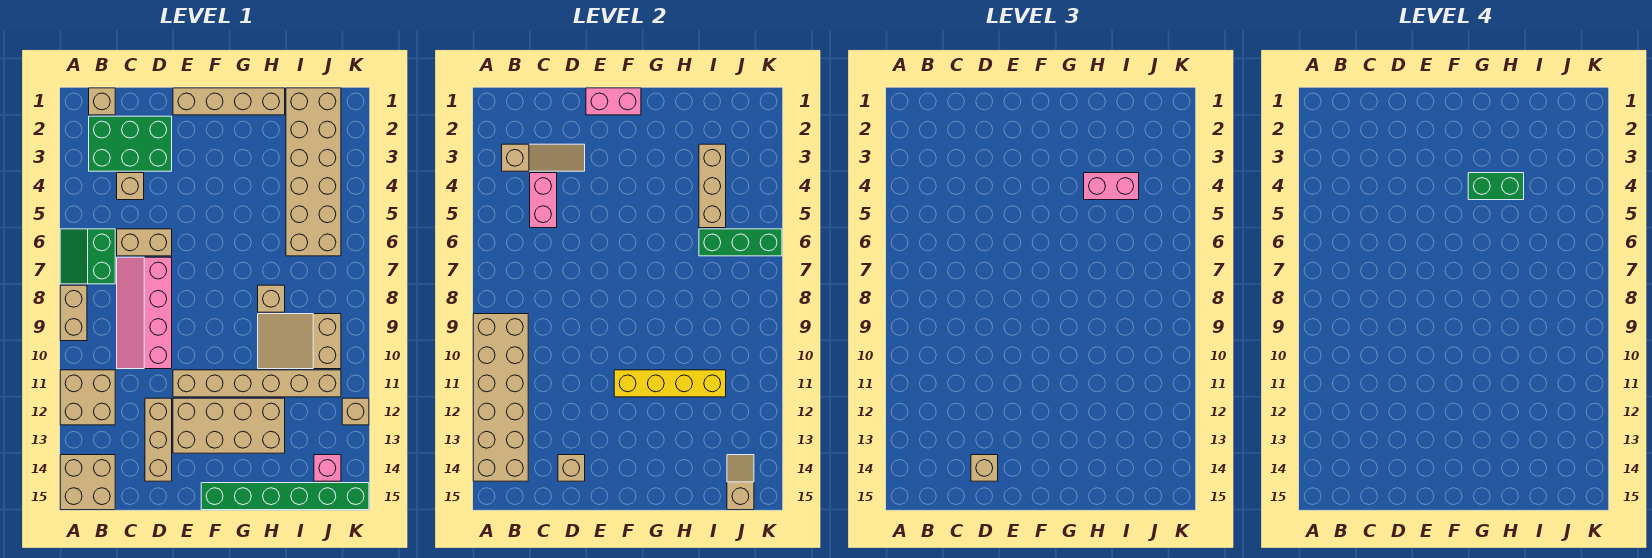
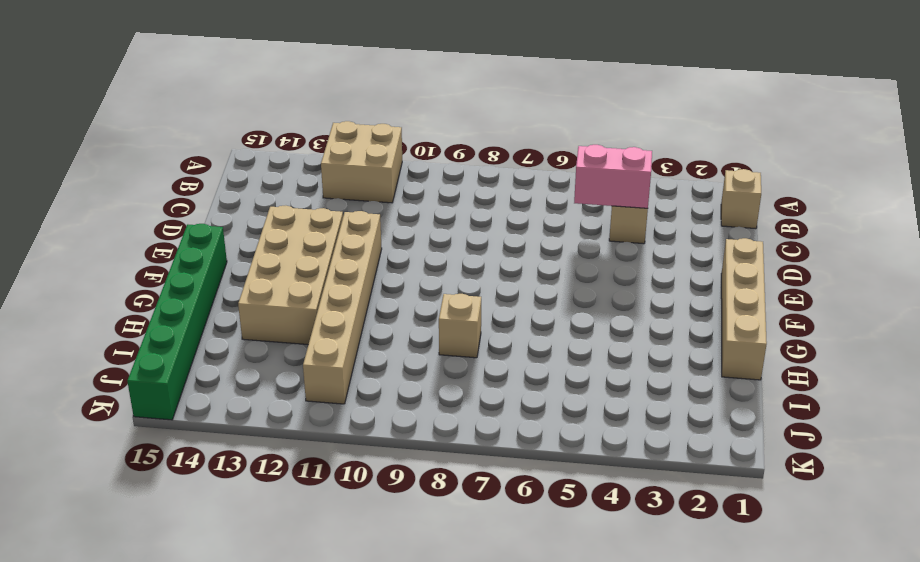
none -> green slope A6:B7 level 1 top B
none -> tan brick A8:A9 level 1
none -> tan brick A14:B15 level 1
none -> green brick B2:D3 level 1

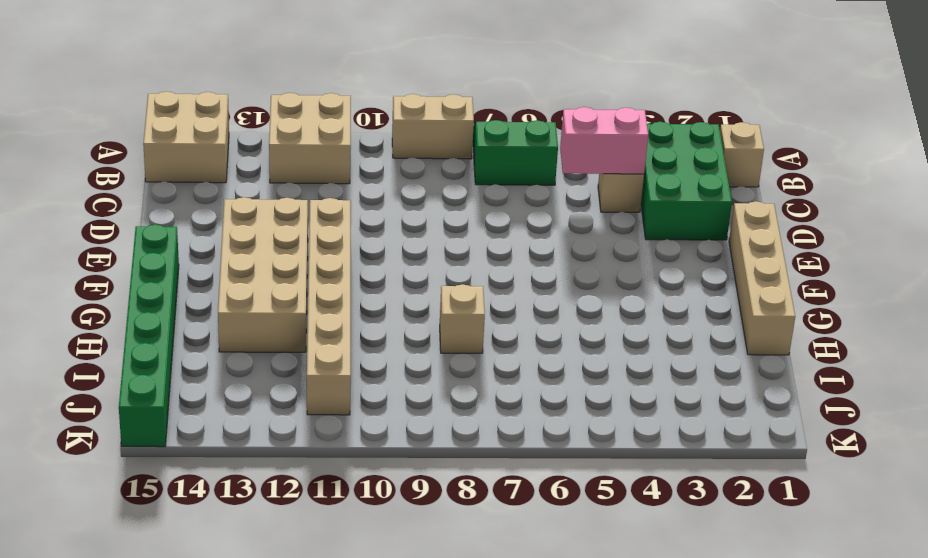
none -> tan brick C6:D6 level 1
none -> pink slope C7:D10 level 1 top D
none -> tan brick D12:D14 level 1
none -> tan slope H9:J10 level 1 top J

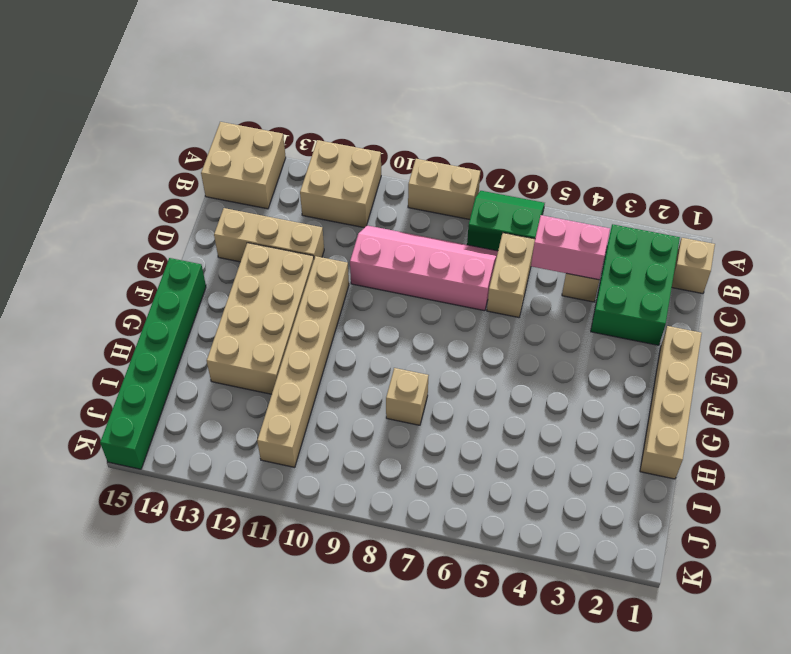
none -> tan slope H9:J10 level 1 top J
none -> tan brick I1:J6 level 1
none -> pink brick J14 level 1
none -> tan brick K12 level 1

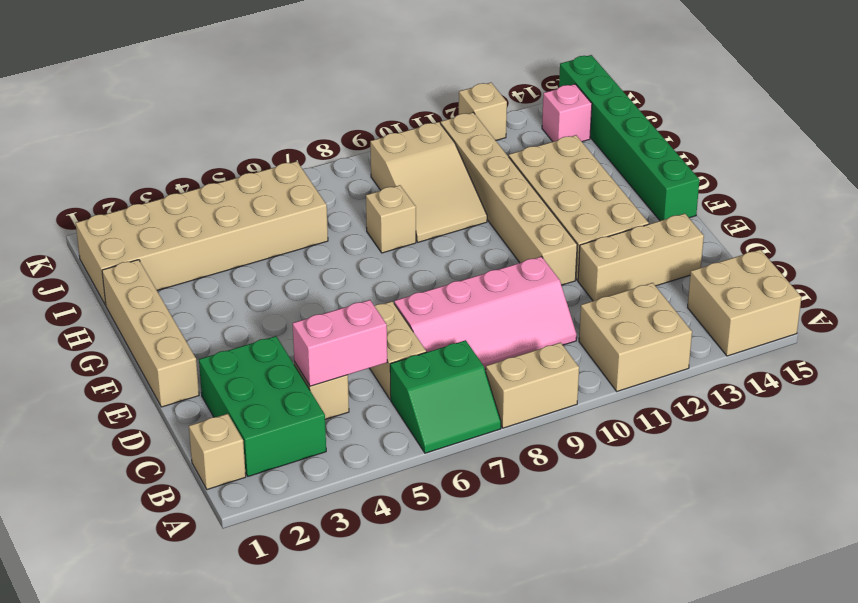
none -> tan brick A9:B14 level 2
none -> tan slope B3:D3 level 2 top B
none -> tan brick D14 level 2
none -> pink brick E1:F1 level 2

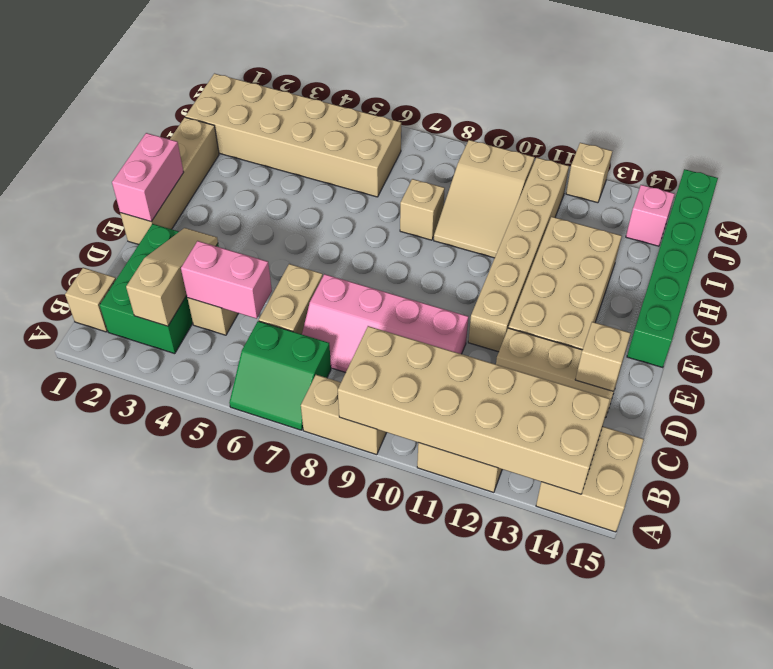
none -> yellow brick F11:I11 level 2
none -> tan brick I3:I5 level 2
none -> green brick I6:K6 level 2
none -> tan slope J14:J15 level 2 top 15

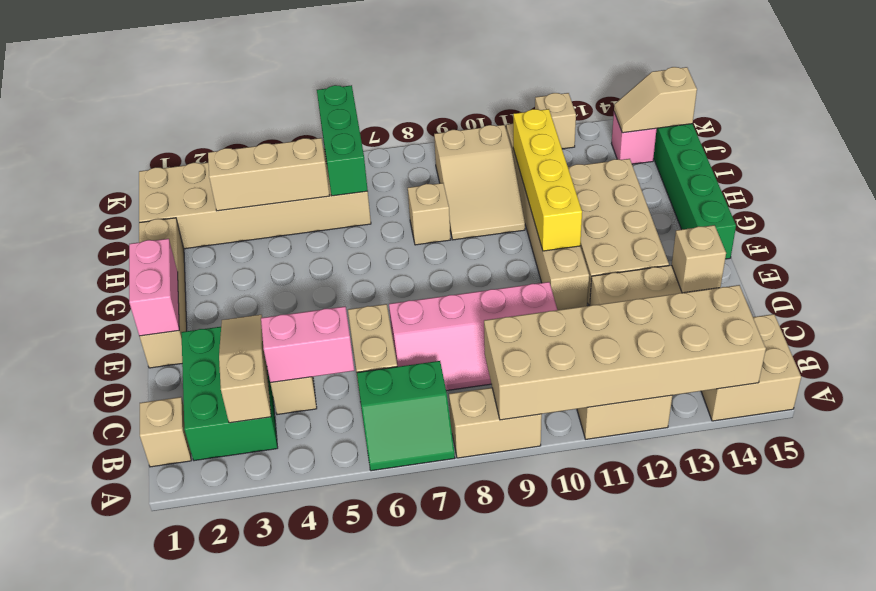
none -> tan brick D14 level 3
none -> pink brick H4:I4 level 3
none -> green brick G4:H4 level 4

